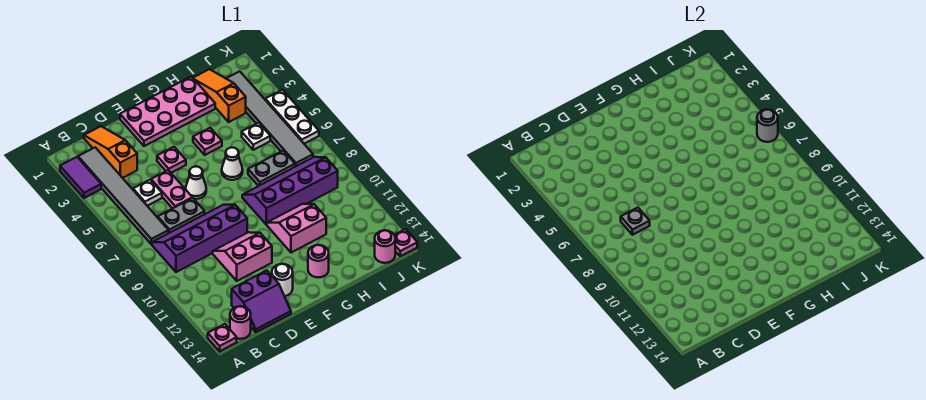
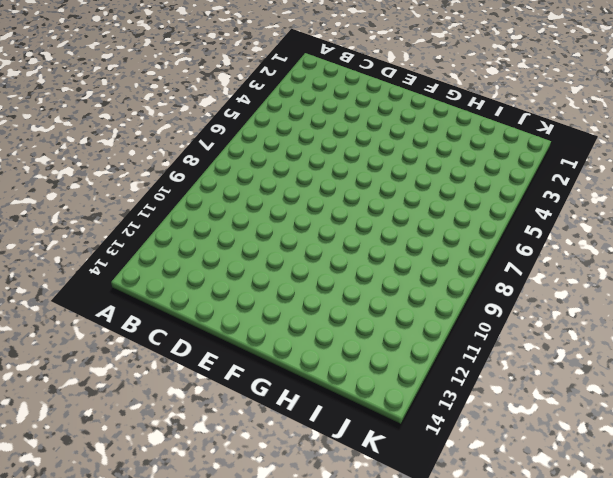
none -> purple tile A2:A3 level 1
none -> pink plate A14 level 1
none -> grey tile B2:B7 level 1

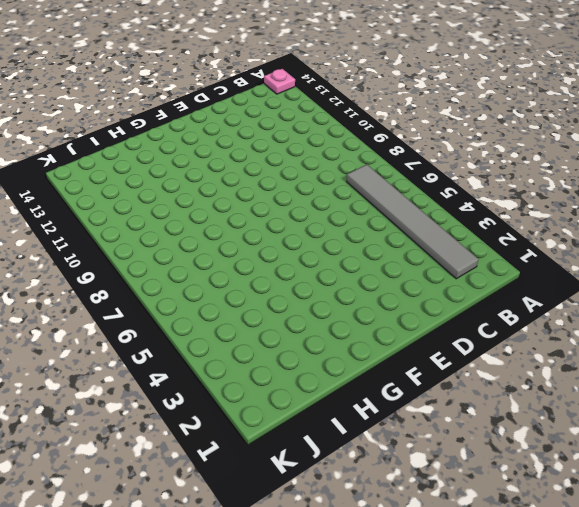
none -> purple tile A2:A3 level 1
none -> purple slope B8:E9 level 1 top 9
none -> pink round brick B14 level 1

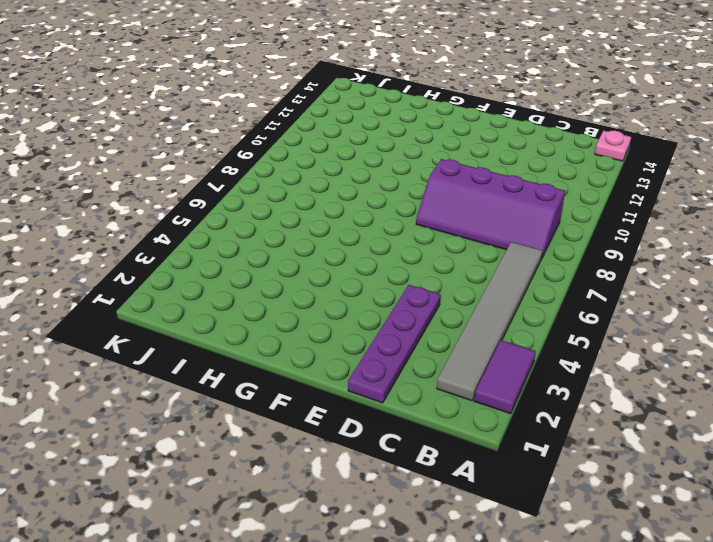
purple plate D1:D4 level 1 -> none
none -> pink round brick B14 level 1
none -> orange slope C1:C3 level 1 top 3
none -> white plate C5 level 1

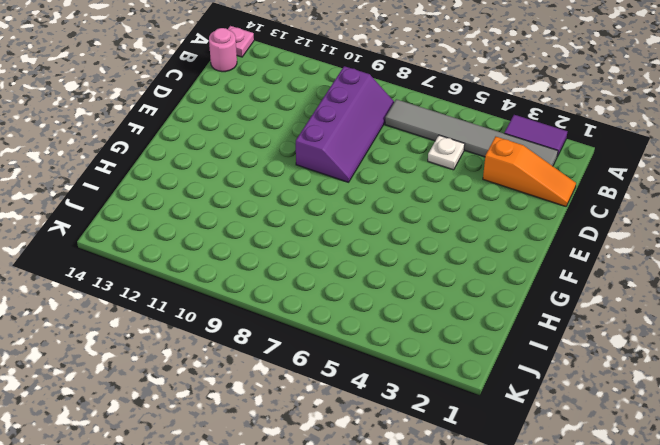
none -> grey plate C7:D7 level 1
none -> purple slope C13:D14 level 1 top 13
none -> pink plate D5:D6 level 1

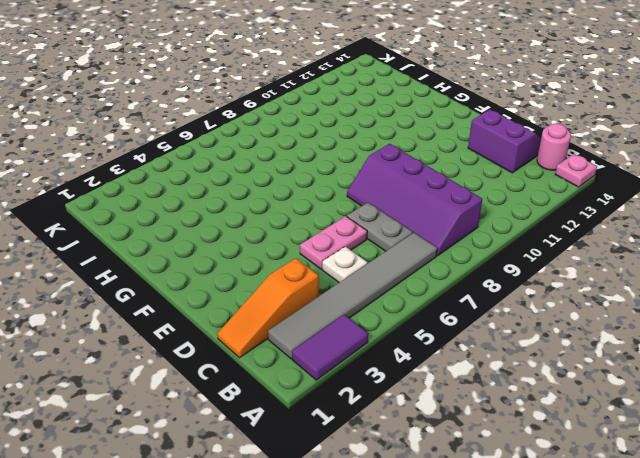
none -> pink slope D10:E11 level 1 top 11
none -> pink plate E1:H2 level 1
none -> pink plate E4 level 1

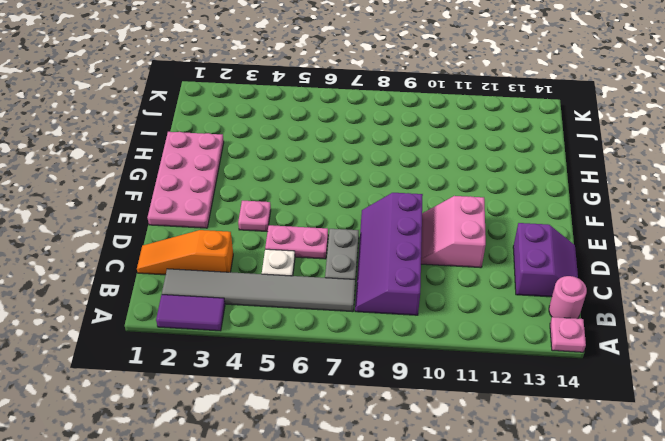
none -> white cone E6 level 1
none -> white round brick E13 level 1
none -> pink plate G4 level 1

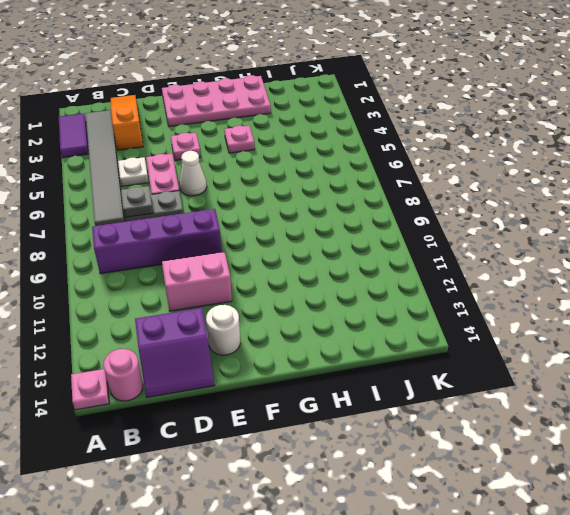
none -> white cone G6 level 1
none -> purple slope G8:J9 level 1 top 9
none -> pink slope G10:H11 level 1 top 11

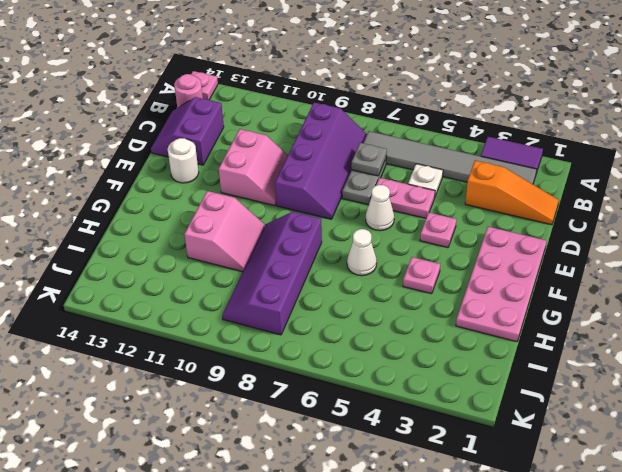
purple slope G8:J9 level 1 top 8 -> purple slope G8:J9 level 1 top 9
none -> pink round brick G13 level 1
none -> grey plate H7:I7 level 1
none -> orange slope I1:I3 level 1 top 3

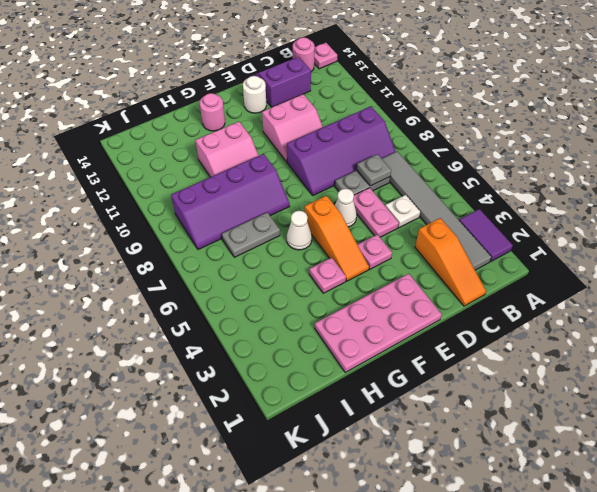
orange slope F4:F6 level 1 top 6 -> orange slope I1:I3 level 1 top 3
none -> white plate I5 level 1
none -> grey tile J2:J7 level 1
none -> pink round brick J14 level 1

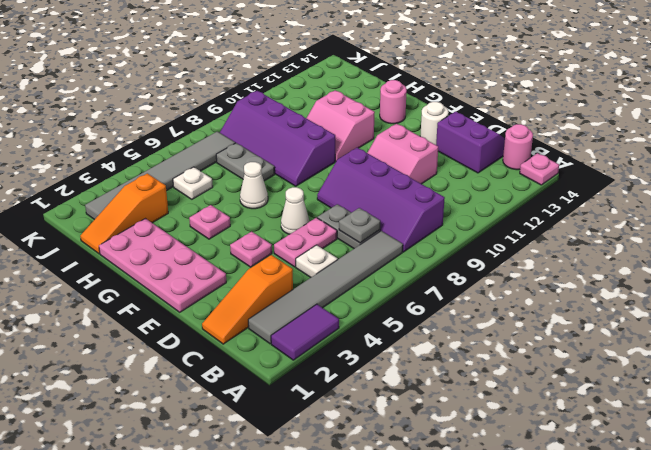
none -> pink round brick J14 level 1
none -> white plate K4:K6 level 1
none -> pink plate K14 level 1

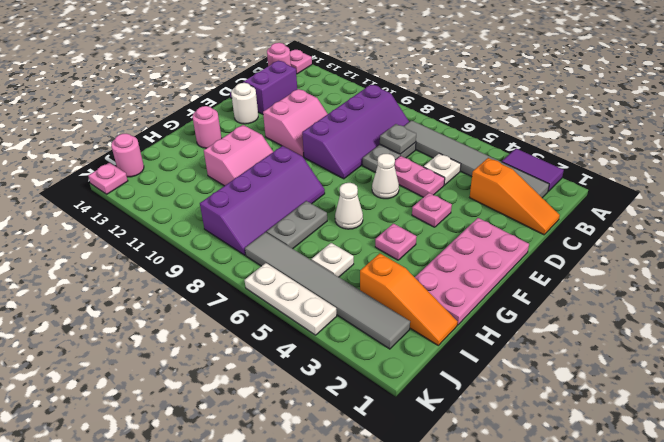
none -> grey round brick K6 level 2

